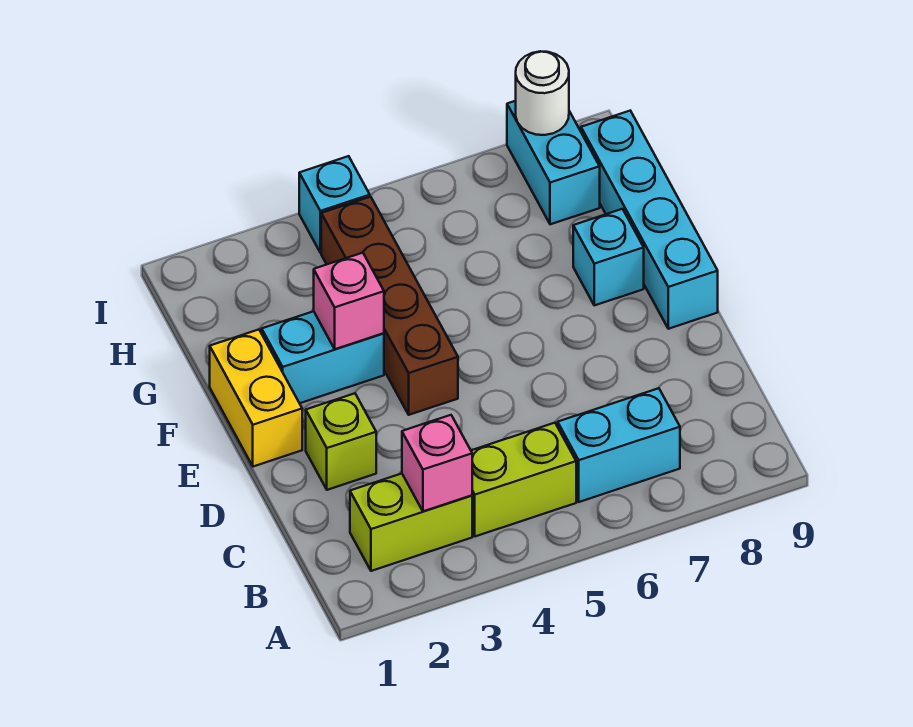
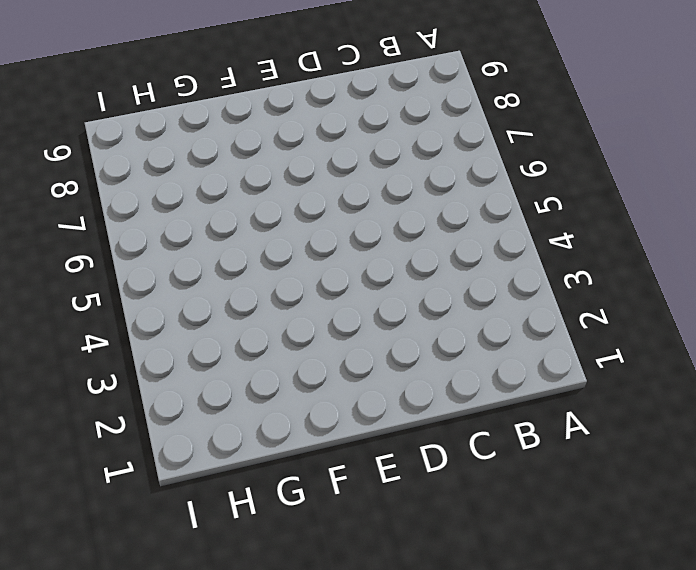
none -> lime brick B2:B3 level 1
none -> lime brick B4:B5 level 1
none -> cyan brick B6:B7 level 1

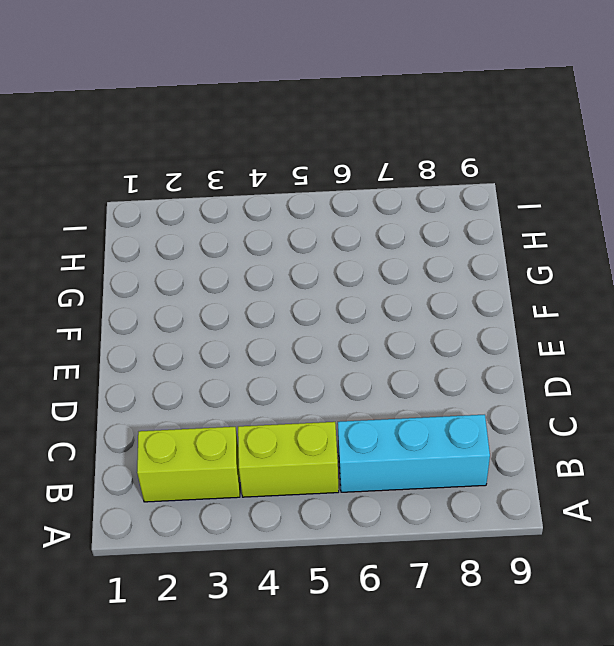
cyan brick B6:B8 level 1 -> cyan brick B6:B7 level 1
none -> lime brick D2 level 1
none -> yellow brick E1:F1 level 1
none -> brown brick E4:H4 level 1

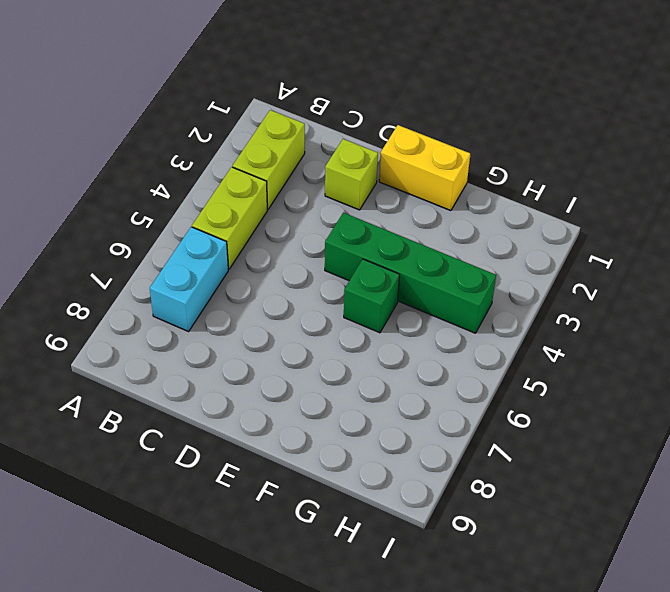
green brick E4:H4 level 1 -> brown brick E4:H4 level 1
green brick F5 level 1 -> none
none -> cyan brick E9:H9 level 1
none -> cyan brick F2:F3 level 1
none -> cyan brick F8 level 1

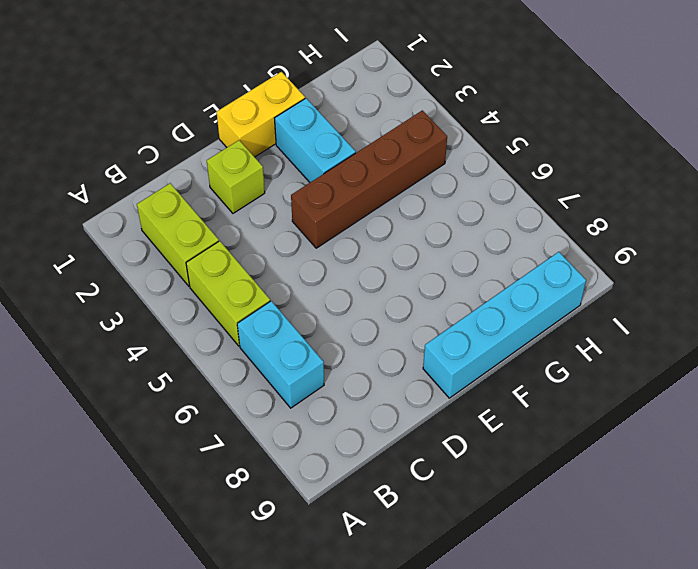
none -> cyan brick F8 level 1
none -> cyan brick H8:I8 level 1
none -> cyan brick I4 level 1

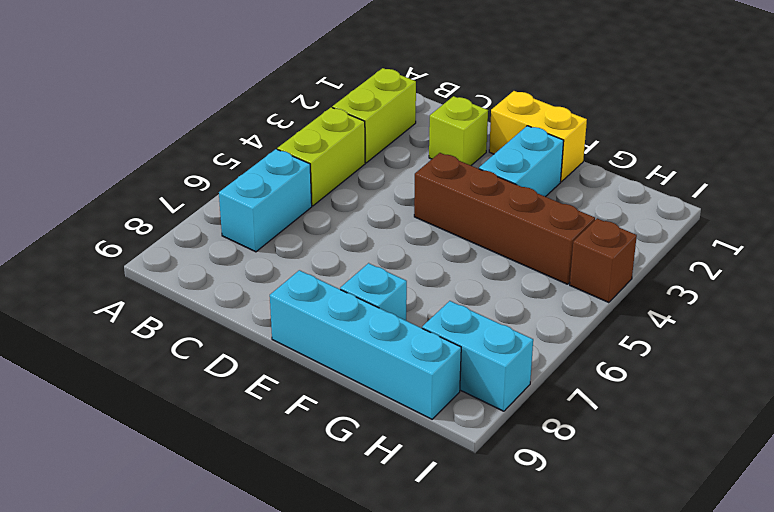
brown brick I4 level 1 -> cyan brick I4 level 1
none -> pink brick B3 level 2
none -> pink brick F3 level 2
none -> white round brick I8 level 2

